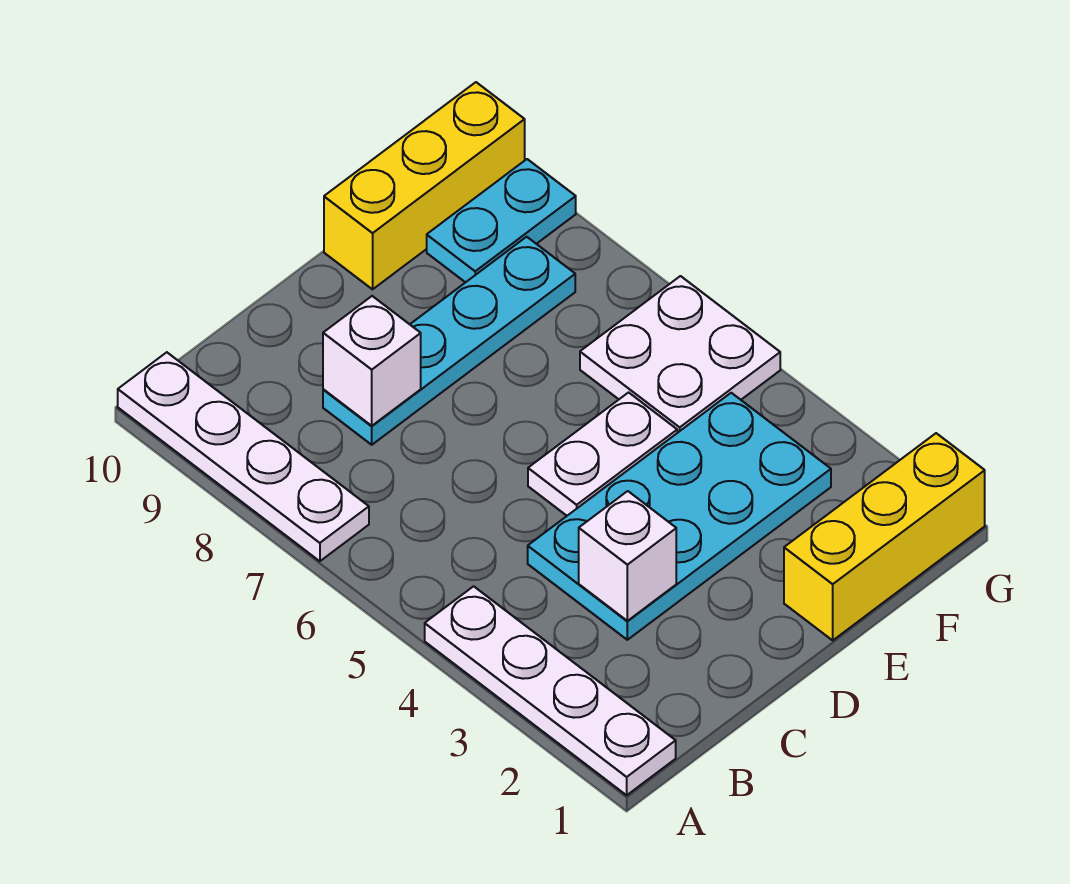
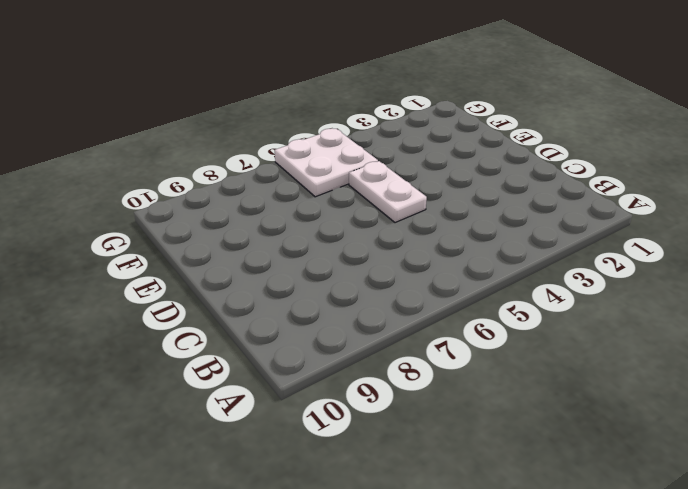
none -> white plate A1:A4 level 1
none -> white plate A7:A10 level 1

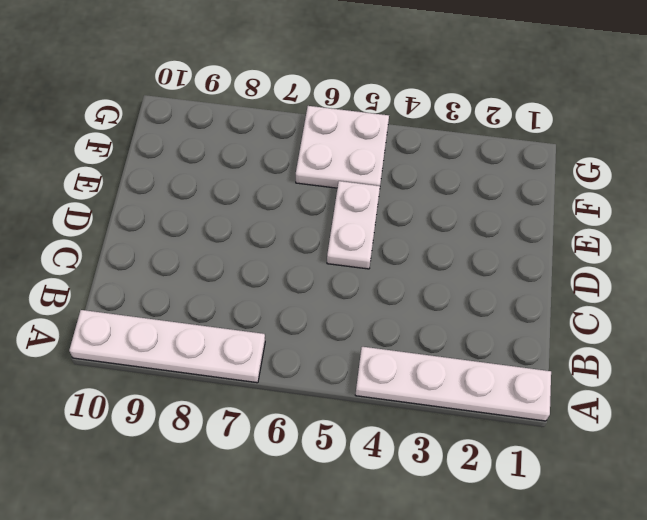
none -> cyan plate C3:F4 level 1
none -> cyan plate C8:F8 level 1

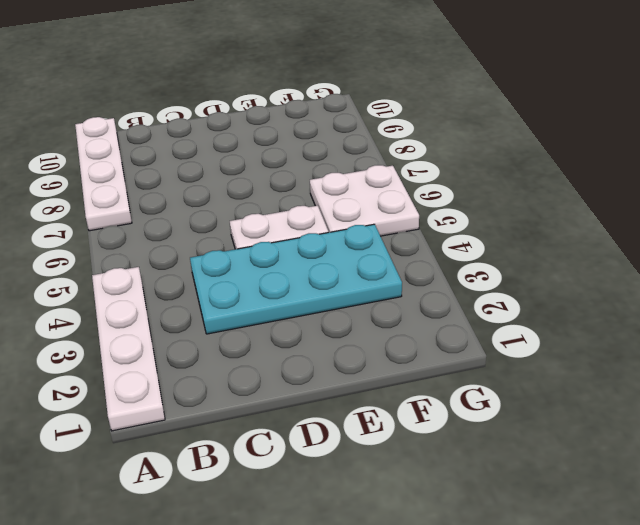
none -> cyan plate C8:F8 level 1
none -> yellow brick E1:G1 level 1

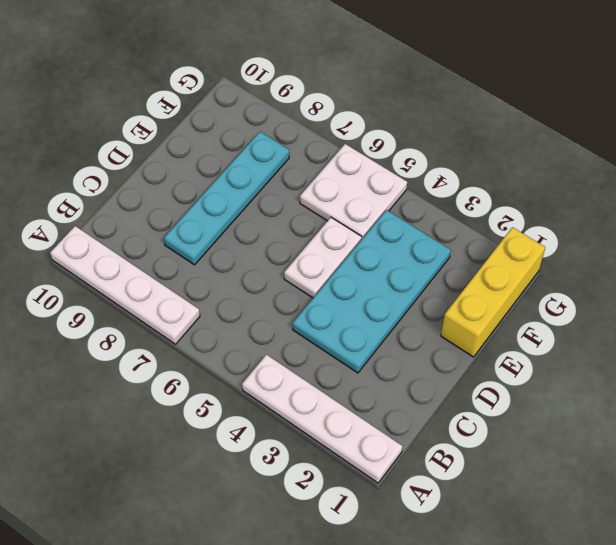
none -> yellow brick E10:G10 level 1
none -> cyan plate F9:G9 level 1

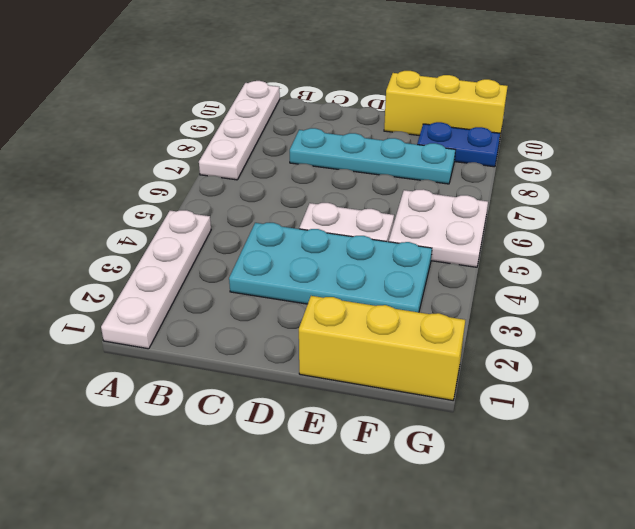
blue plate F9:G9 level 1 -> cyan plate F9:G9 level 1
none -> white brick C3 level 2
none -> white brick C8 level 2

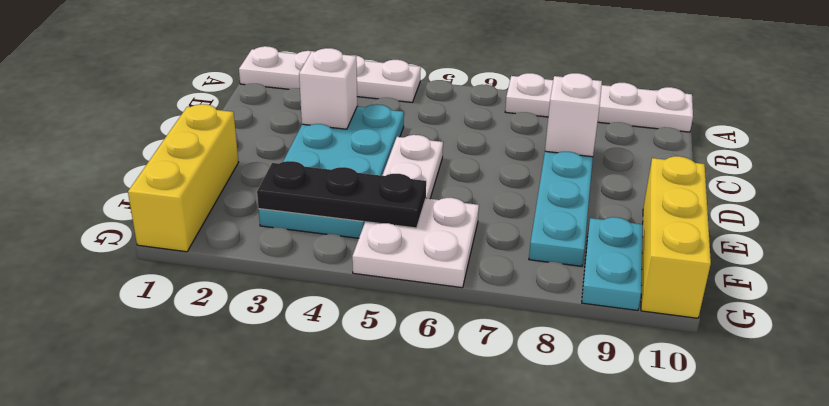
black plate F3:F5 level 2 -> none

